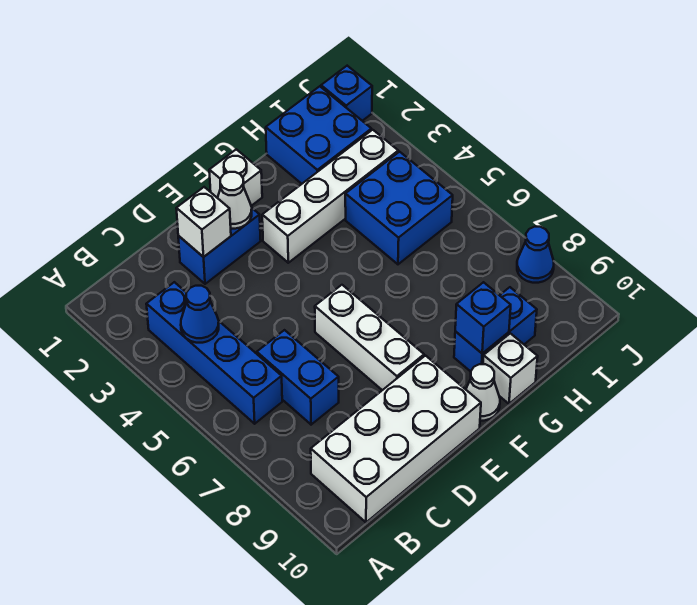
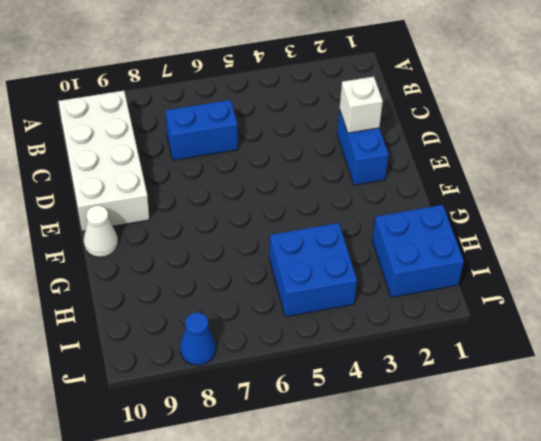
none -> blue brick B3:B6 level 1
none -> white brick E6:E8 level 1
none -> white brick F1 level 1

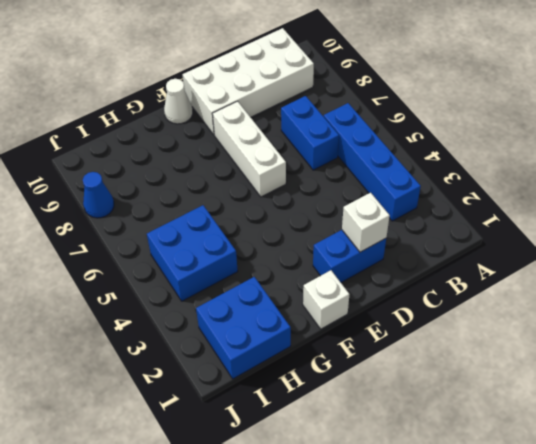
none -> white brick F3:I3 level 1
none -> blue brick G9:H9 level 1
none -> white brick G10 level 1

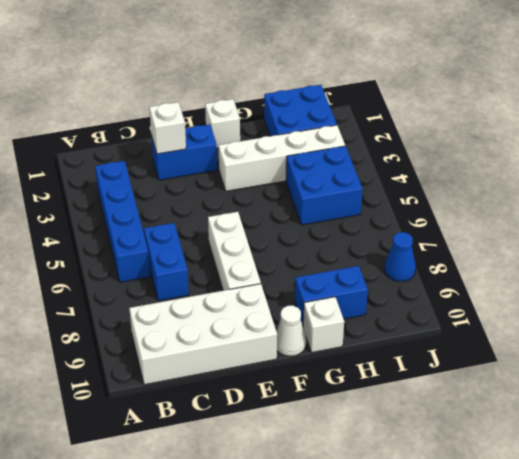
none -> blue brick J1 level 1
none -> blue cone B4 level 2
none -> white cone E2 level 2

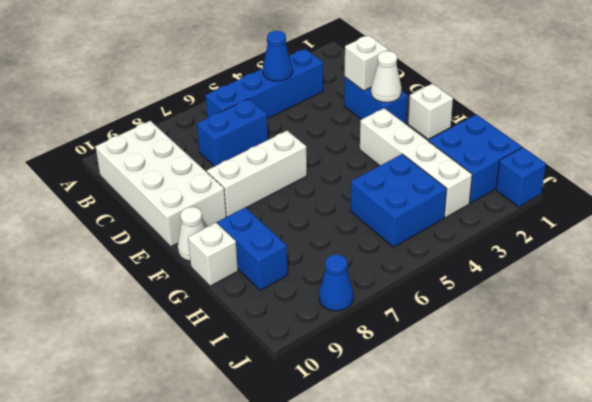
none -> blue brick G9 level 2

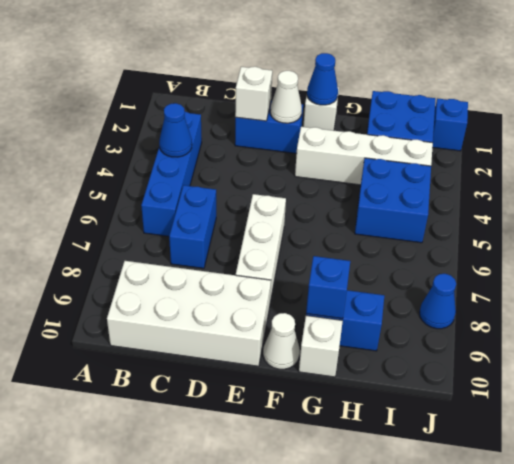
blue cone F1 level 2 -> none

